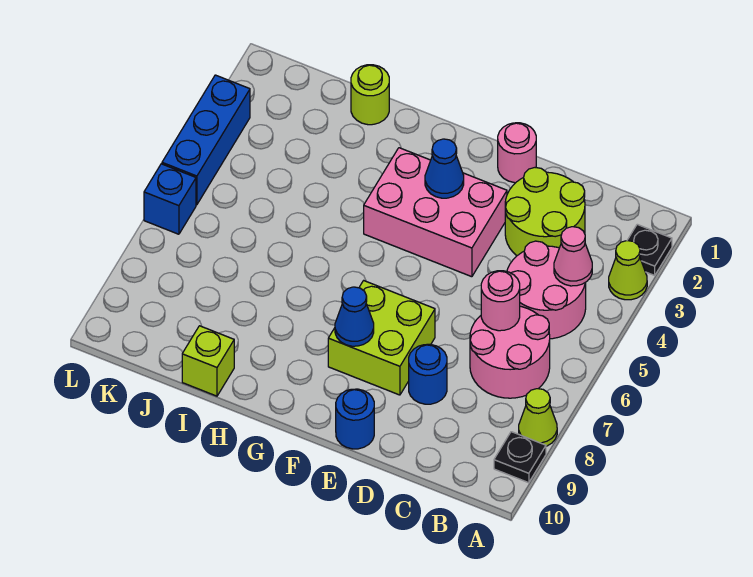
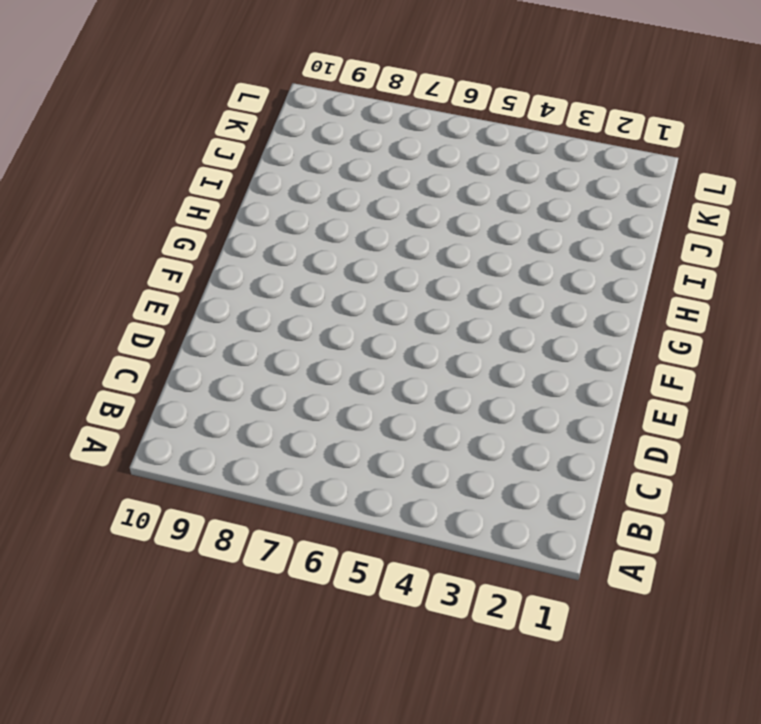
none -> black plate A2 level 1
none -> lime cone A3 level 1
none -> lime cone A8 level 1

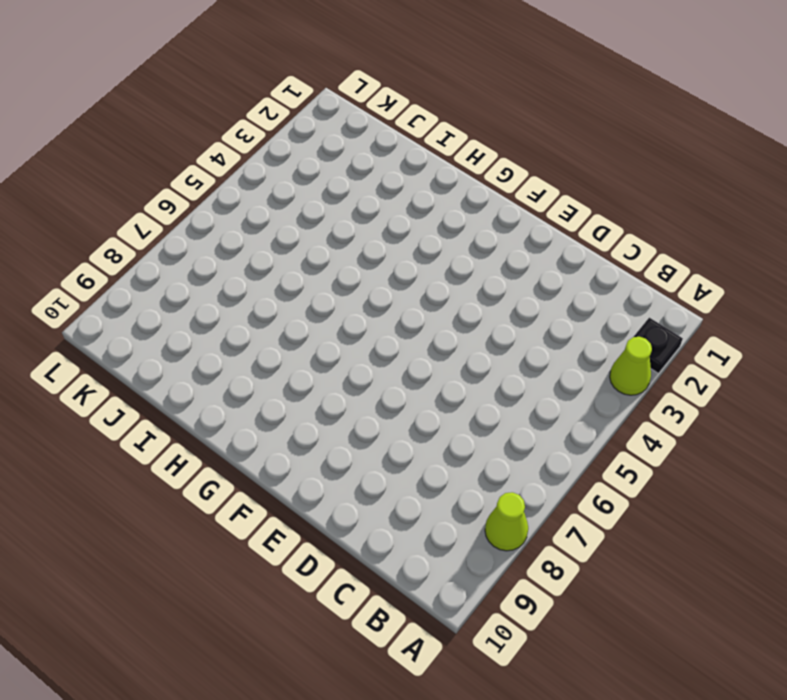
none -> black plate A9 level 1
none -> pink round brick B4:C5 level 1
none -> pink round brick B6:C7 level 1

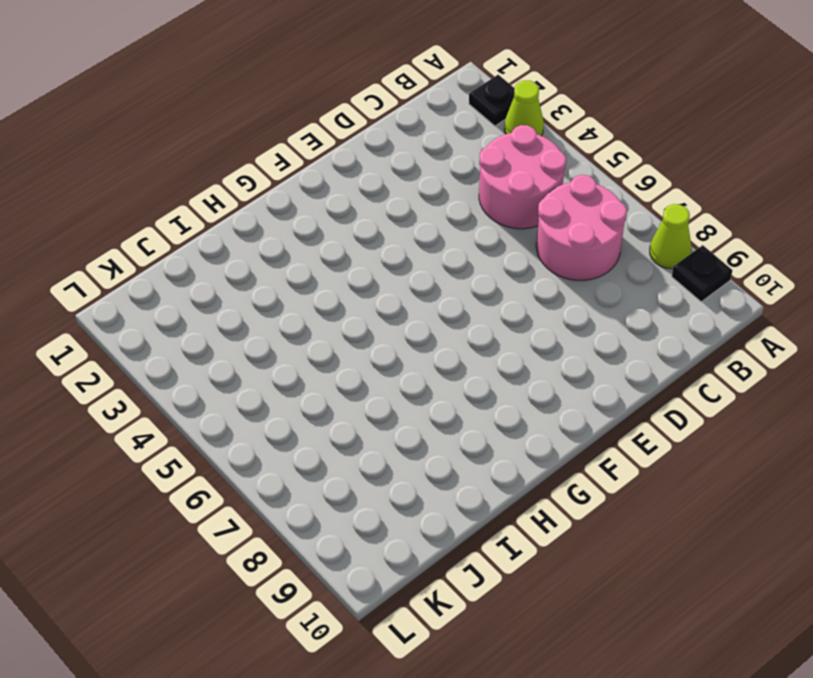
none -> lime round brick C2:D3 level 1
none -> blue round brick D8 level 1
none -> pink round brick E1 level 1

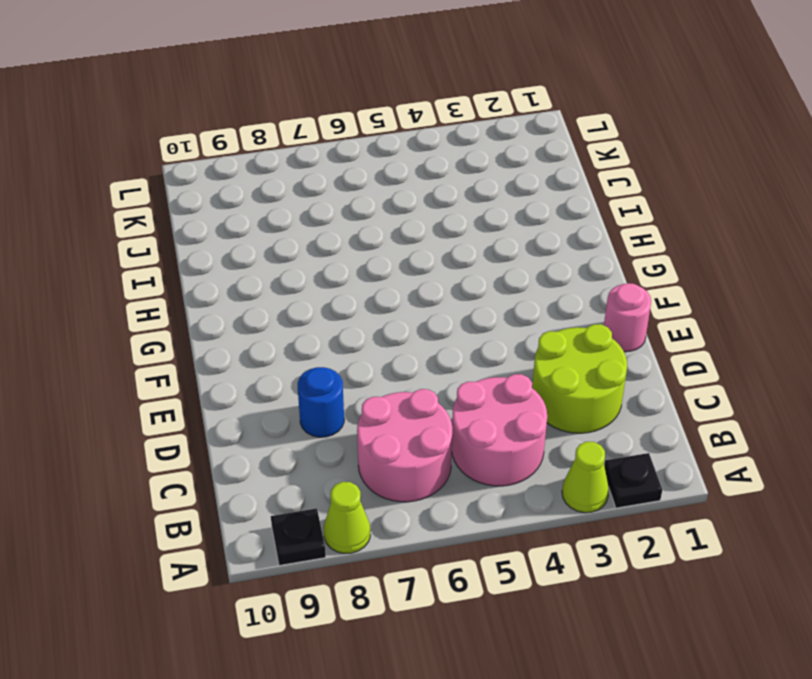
none -> pink brick E3:G4 level 1
none -> lime brick E7:F8 level 1
none -> blue round brick E10 level 1

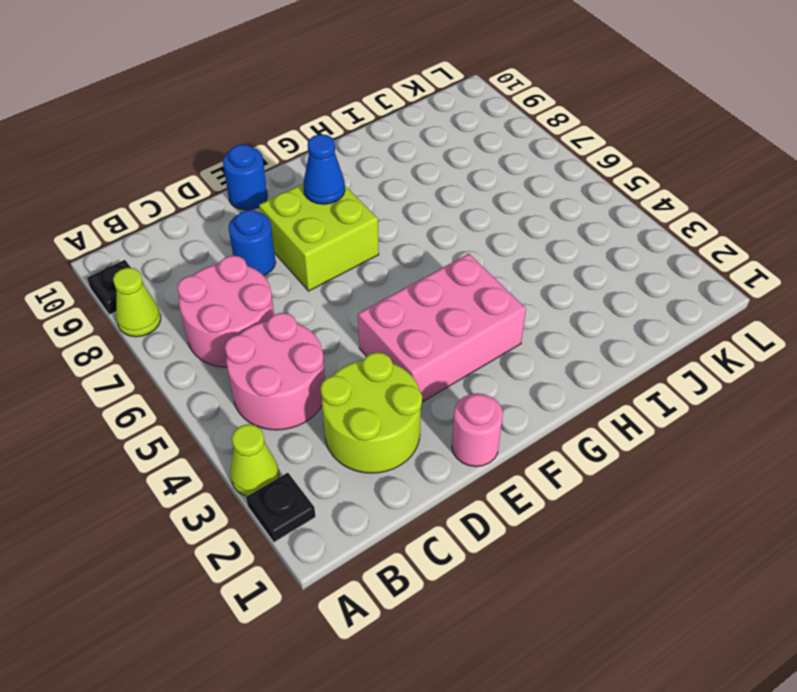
none -> lime round brick I1 level 1
none -> lime brick I10 level 1
none -> blue brick L3:L5 level 1

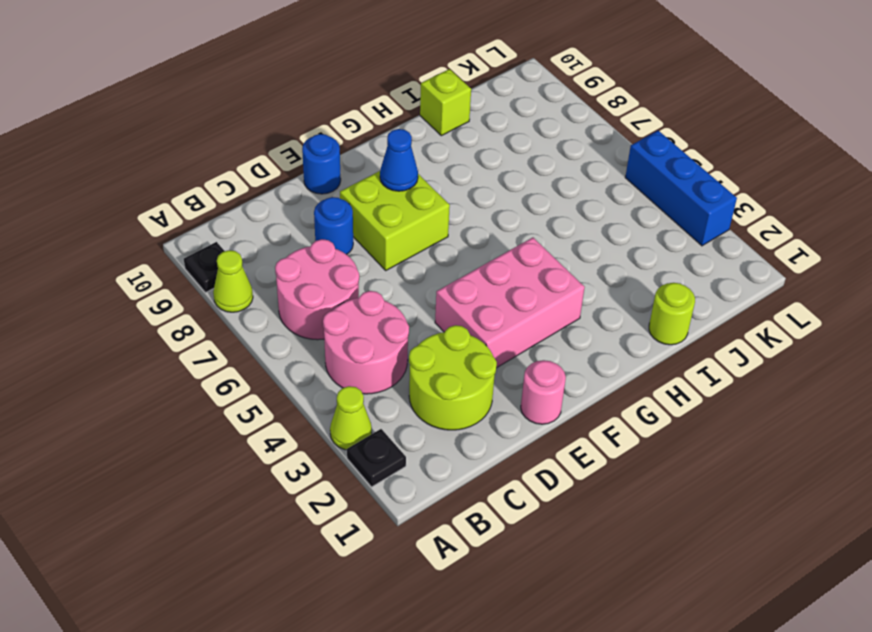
none -> blue brick L6 level 1
none -> pink cone B4 level 2
none -> pink round brick C6 level 2

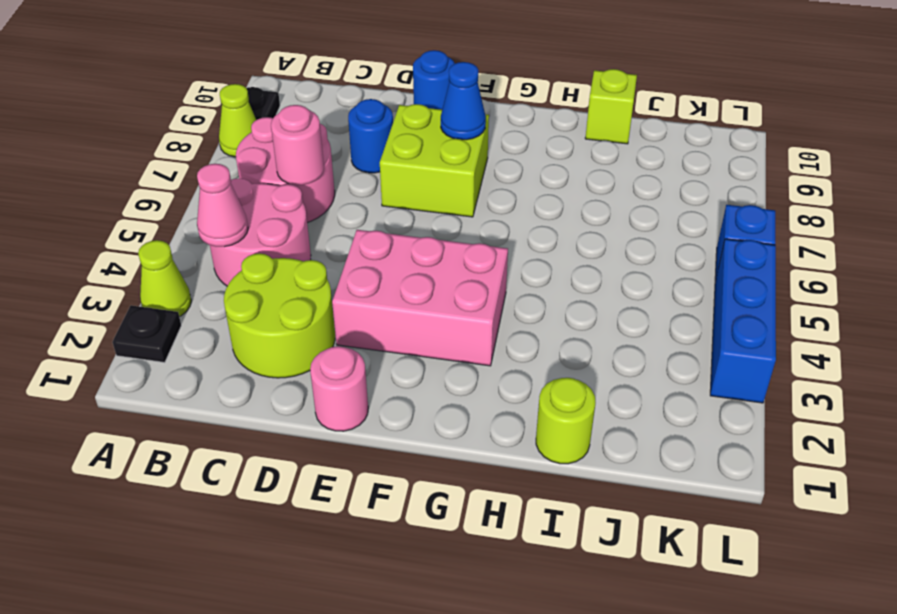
none -> blue cone F3 level 2

